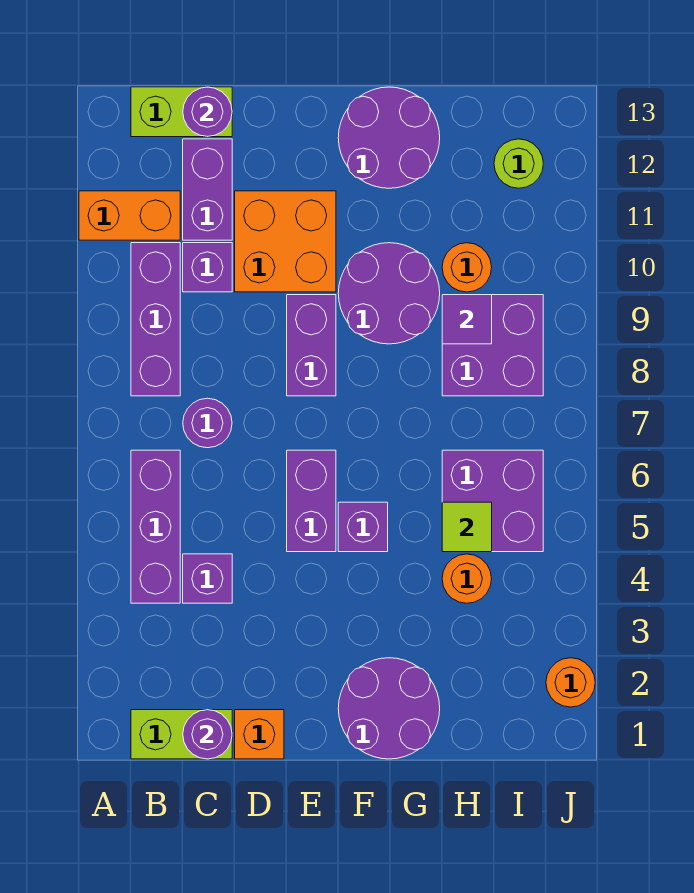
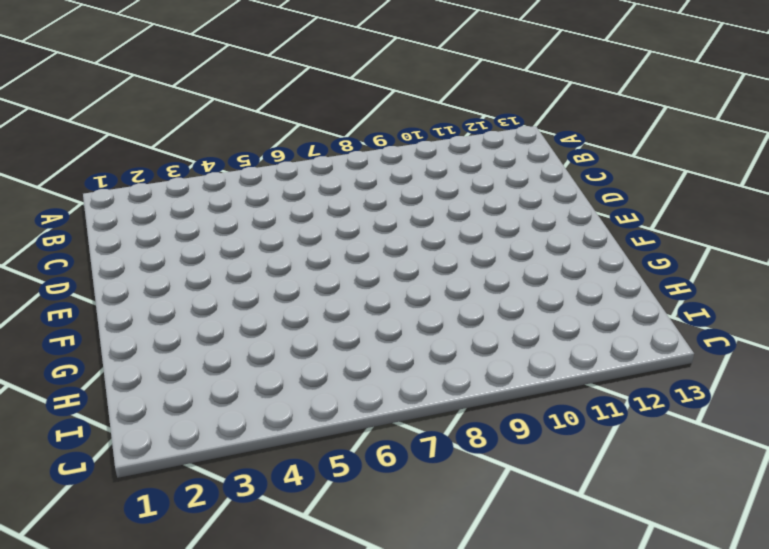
none -> orange brick A11:B11 level 1
none -> lime brick B1:C1 level 1
none -> purple brick B4:B6 level 1

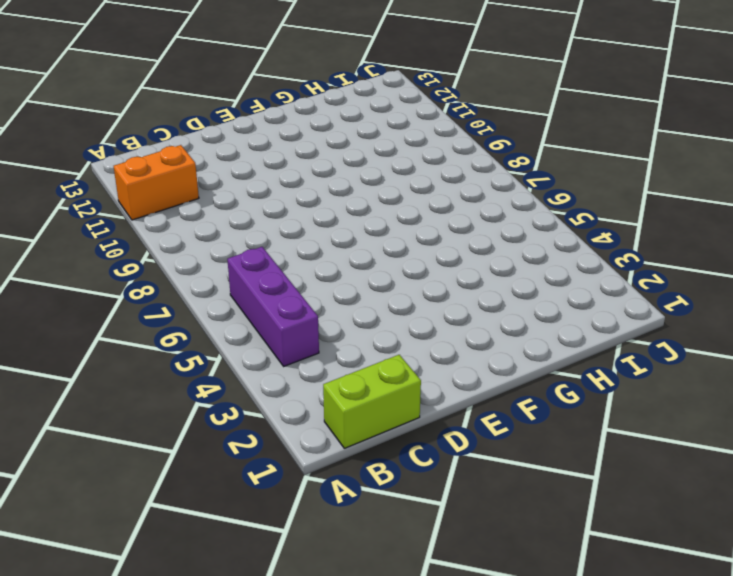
none -> purple brick B8:B10 level 1
none -> lime brick B13:C13 level 1
none -> purple brick C4 level 1

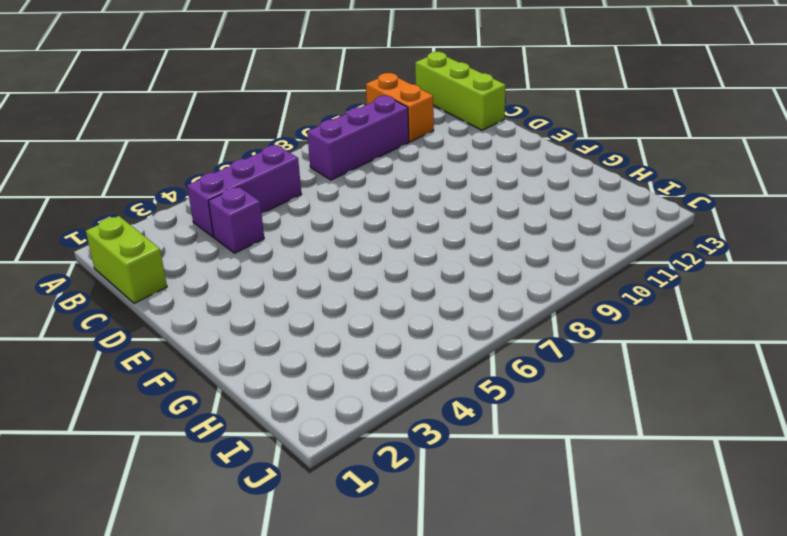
lime brick A13:C13 level 1 -> lime brick B13:C13 level 1
none -> purple round brick C7 level 1
none -> purple brick C10 level 1
none -> purple brick C11:C12 level 1

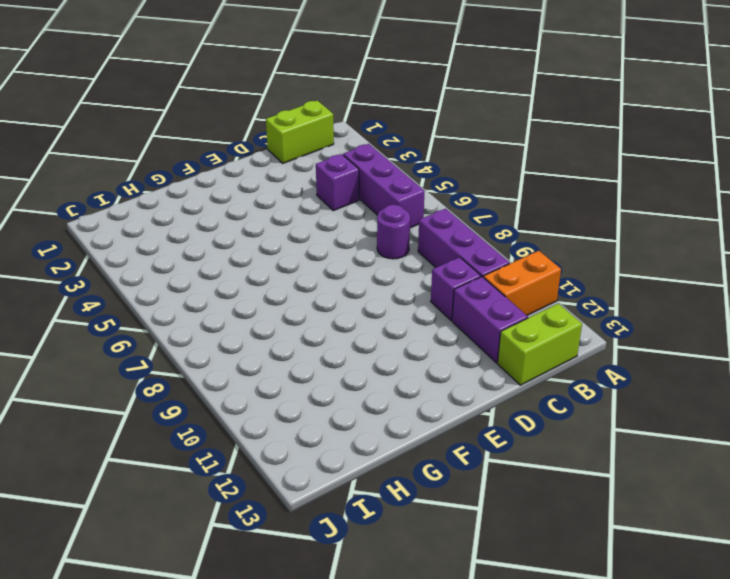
none -> orange brick D1 level 1
none -> orange brick D10:E11 level 1
none -> purple brick E5:E6 level 1

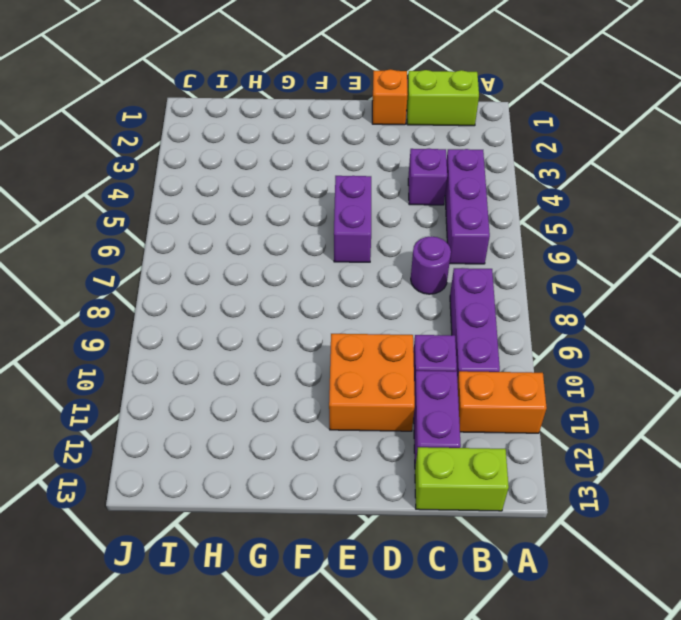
none -> purple brick E8:E9 level 1
none -> purple round brick F1:G2 level 1
none -> purple brick F5 level 1

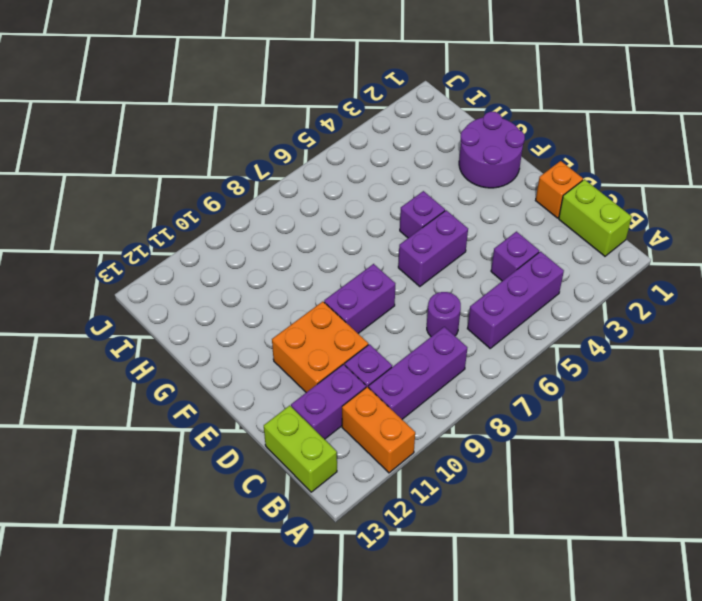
none -> purple round brick F9:G10 level 1
none -> purple round brick F12:G13 level 1
none -> orange round brick H4 level 1

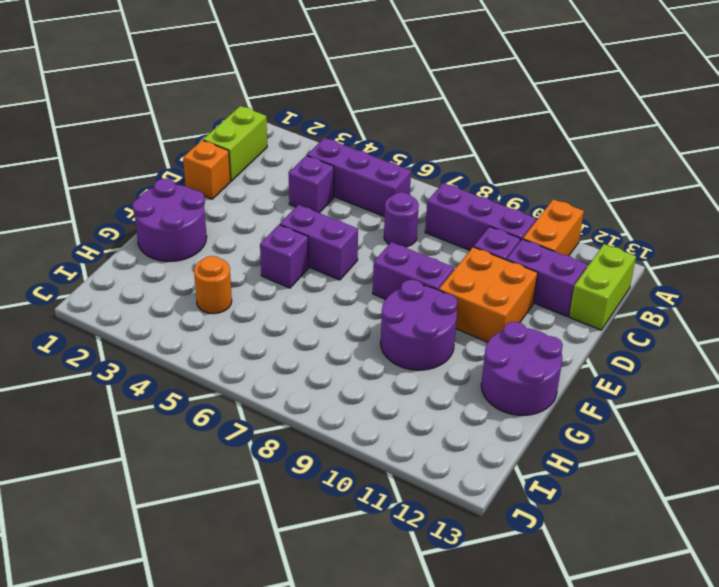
none -> purple brick H5:I6 level 1
none -> purple brick H8:I9 level 1
none -> orange round brick H10 level 1

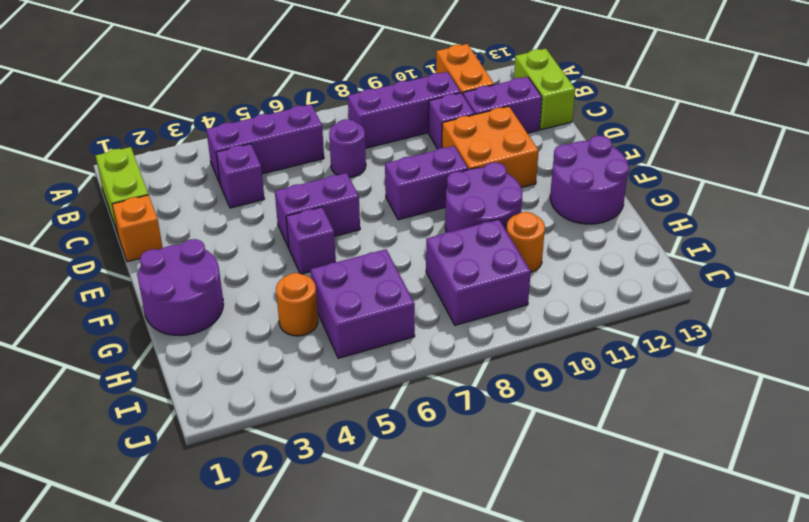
none -> lime round brick I12 level 1
none -> orange round brick J2 level 1
none -> purple round brick C1 level 2

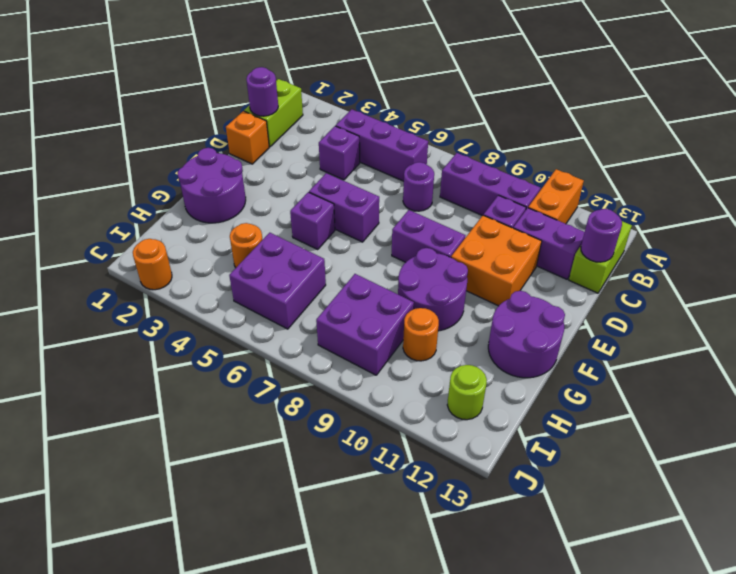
none -> lime tile H5 level 2
none -> purple tile H9 level 2

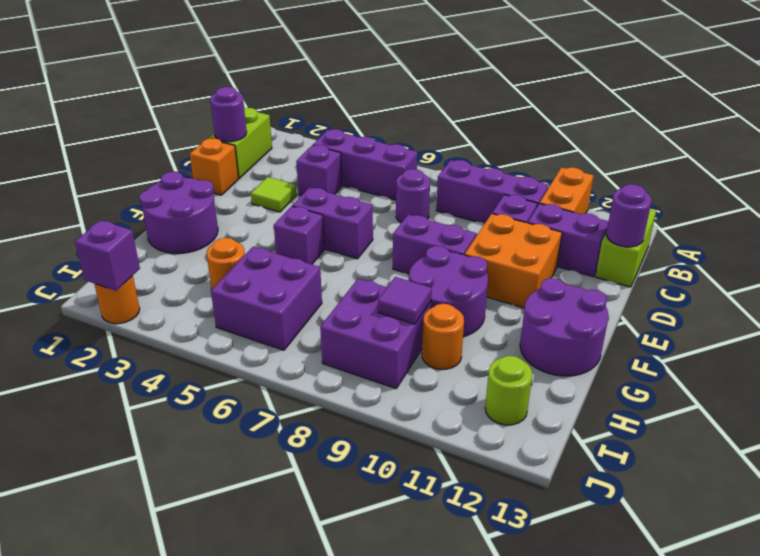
lime tile D3 level 1 -> lime tile H5 level 2
purple brick J2 level 2 -> none

